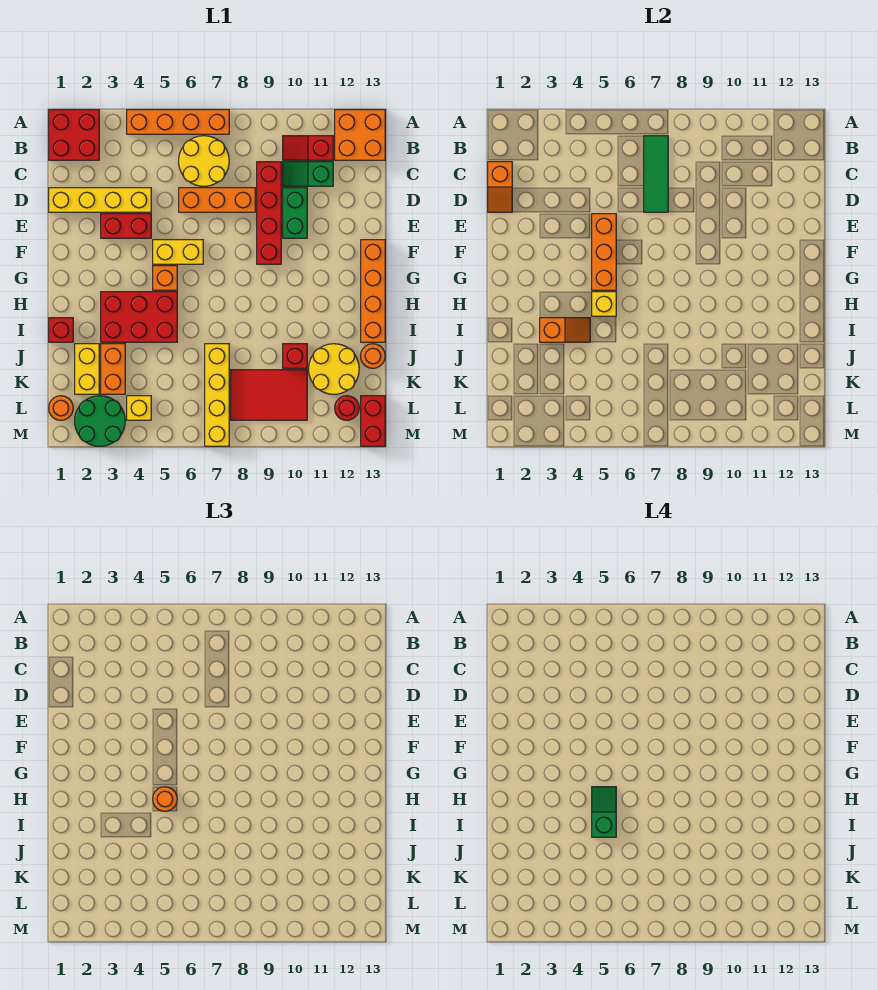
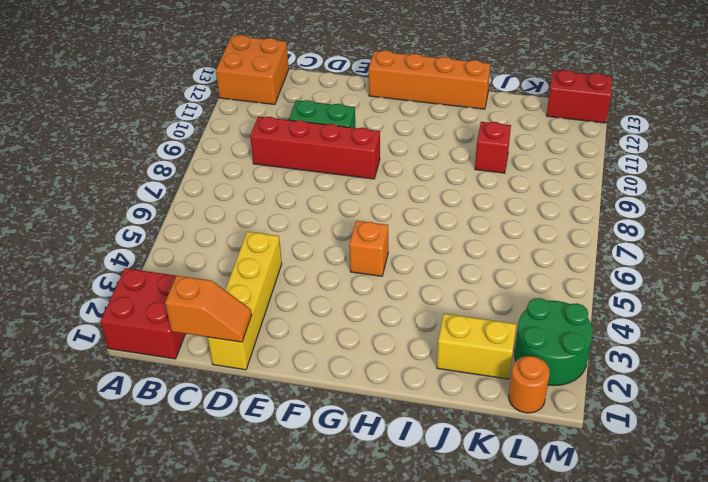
none -> orange brick A4:A7 level 1
none -> yellow round brick B6:C7 level 1
none -> red slope B10:B11 level 1 top 11
none -> green slope C10:C11 level 1 top 11

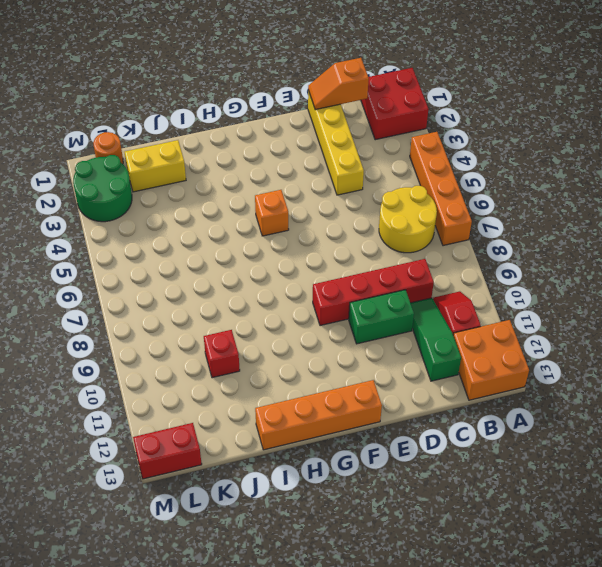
green slope C10:C12 level 1 top 12 -> green slope C10:C11 level 1 top 11
none -> orange brick D6:D8 level 1
none -> red brick E3:E4 level 1
none -> yellow brick F5:F6 level 1
none -> red brick H3:I5 level 1

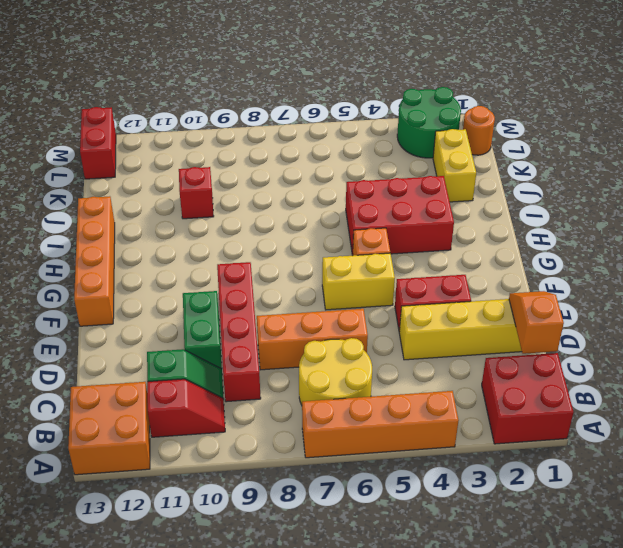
none -> red brick I1 level 1
none -> orange brick J3:K3 level 1
none -> yellow brick J7:M7 level 1
none -> yellow round brick J11:K12 level 1

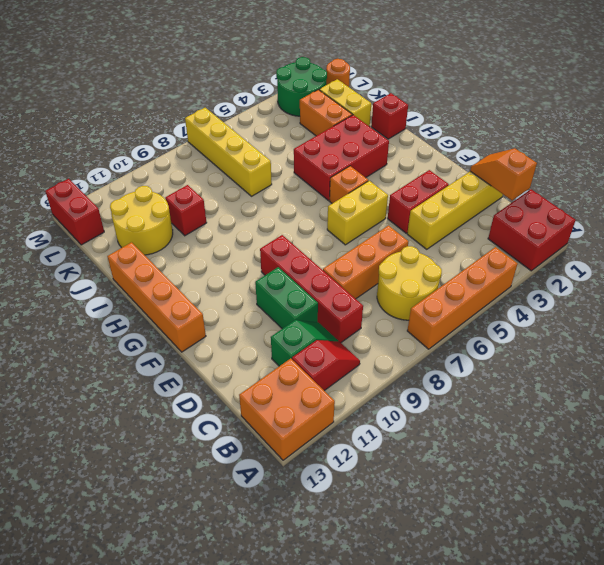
none -> orange round brick J13 level 1
none -> red tile K8:L10 level 1
none -> yellow brick L4 level 1
none -> red round brick L12 level 1

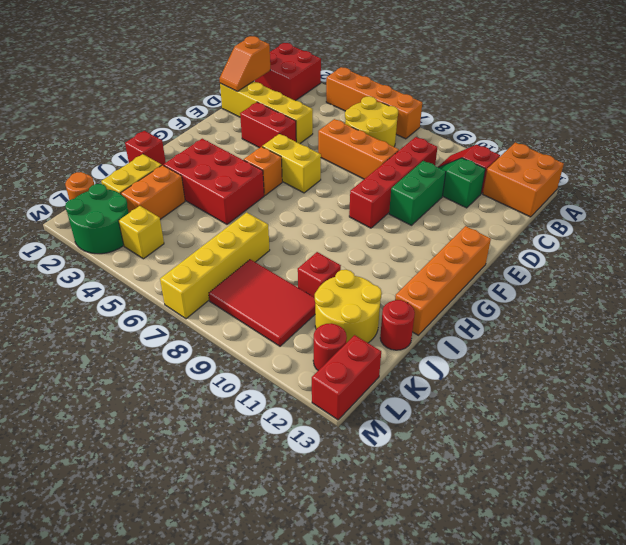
red round brick J13 level 1 -> orange round brick J13 level 1
none -> green tile B7:D7 level 2
none -> orange brick E5:G5 level 2
none -> yellow brick H5 level 2
none -> orange slope I3:I4 level 2 top 3

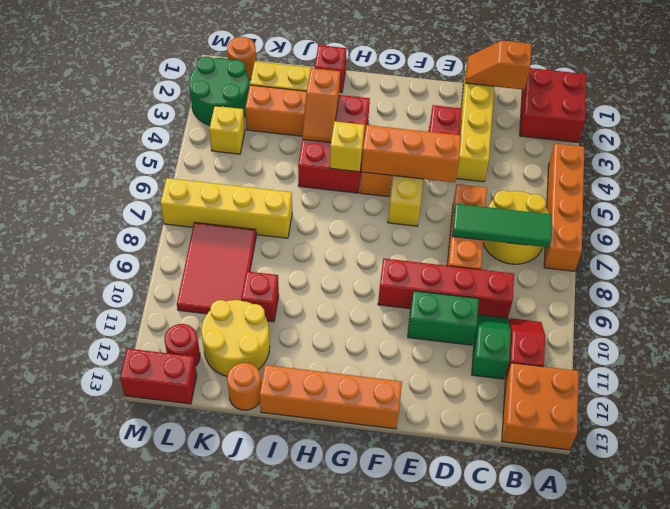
none -> orange round brick H5 level 3
none -> green slope H5:I5 level 4 top I

